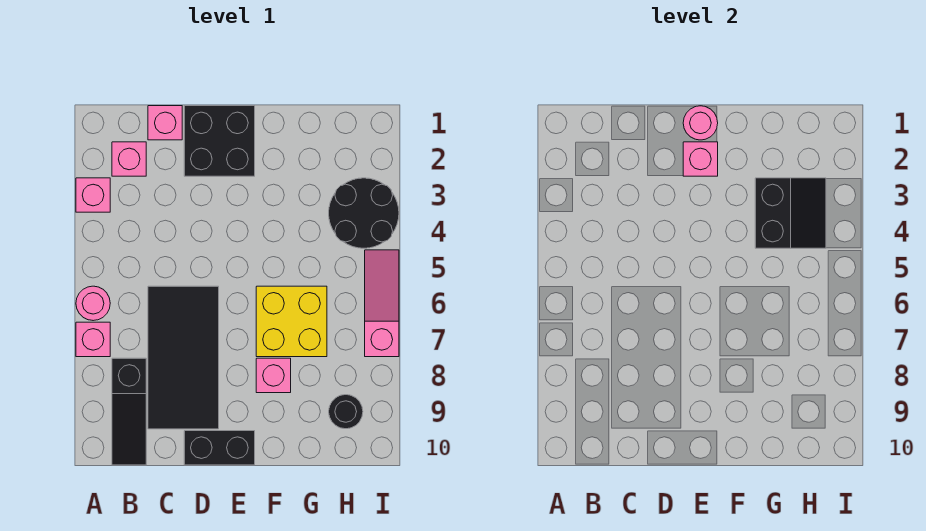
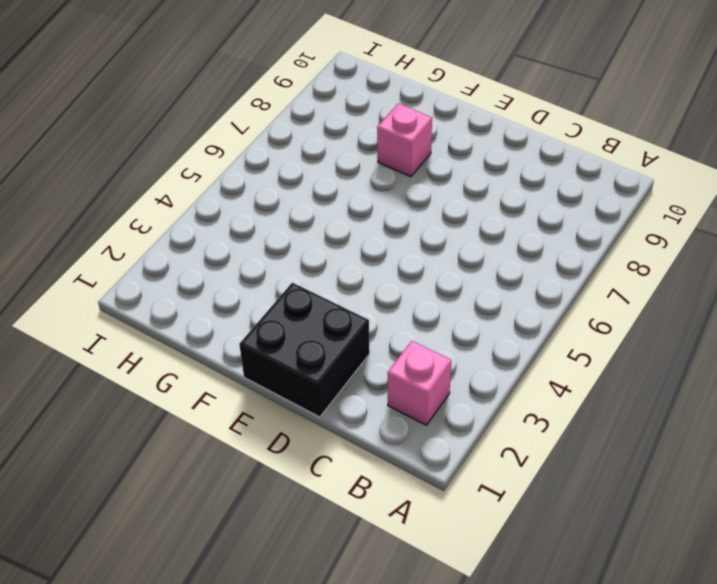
none -> pink brick A3 level 1
none -> pink round brick A6 level 1
none -> pink brick A7 level 1

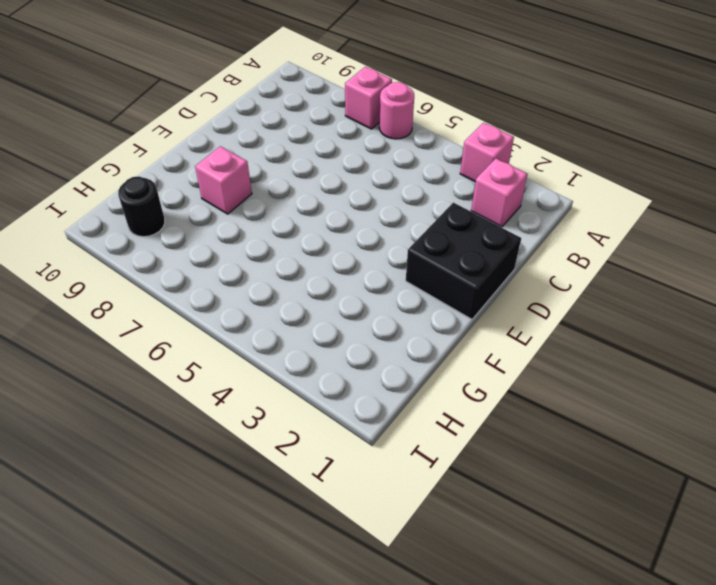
none -> black slope B8:B10 level 1 top 8
none -> pink brick C1 level 1
none -> black tile C6:D9 level 1

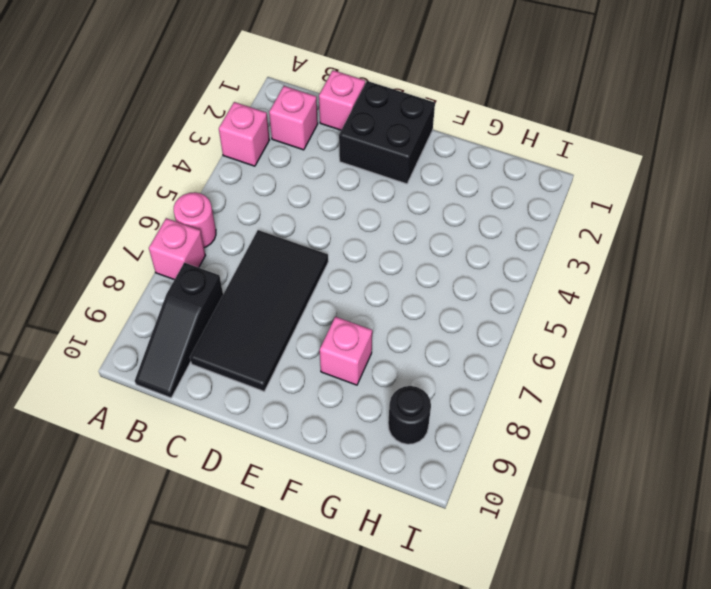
none -> black brick D10:E10 level 1
none -> yellow brick F6:G7 level 1
none -> black round brick H3:I4 level 1

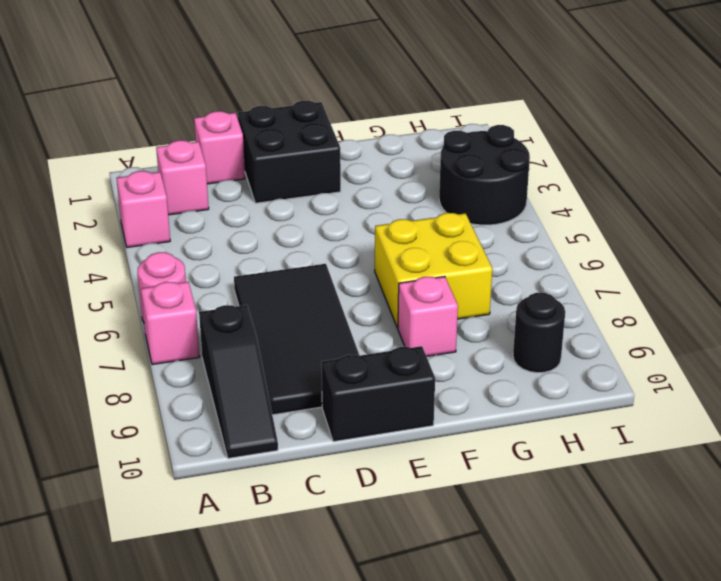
none -> pink slope I5:I7 level 1 top 7
none -> pink round brick E1 level 2
none -> pink brick E2 level 2

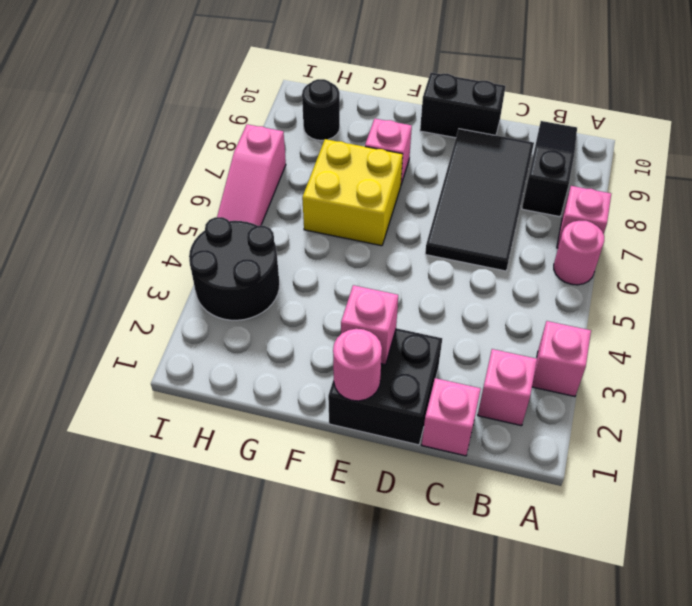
none -> black slope G3:H4 level 2 top G

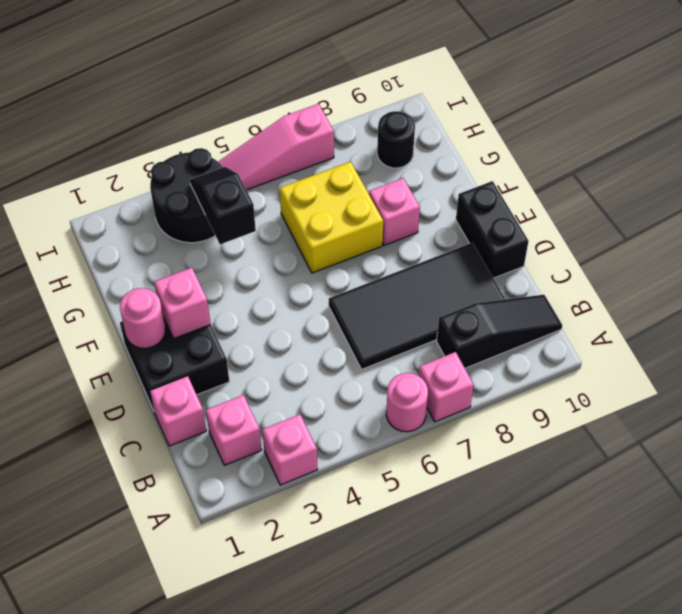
black slope G4:H4 level 2 top G -> black slope G3:H4 level 2 top G

